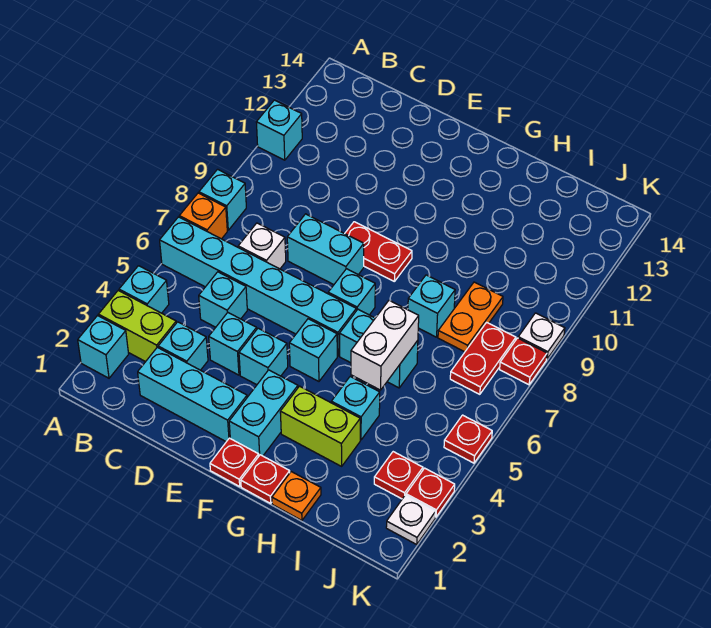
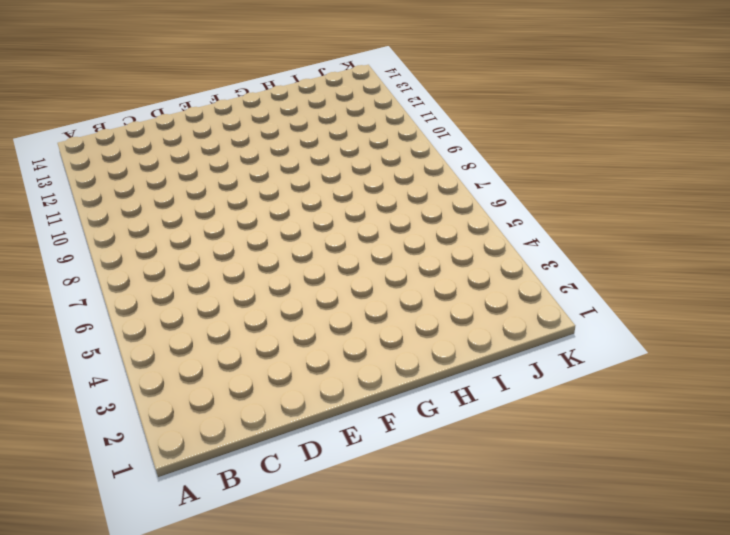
none -> cyan brick A2 level 1
none -> lime brick A3:B3 level 1
none -> cyan brick A4 level 1
none -> cyan brick A6:F6 level 1

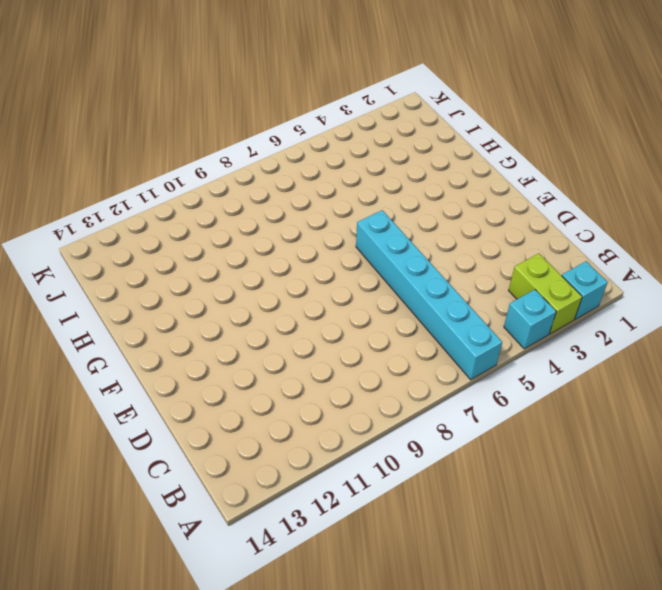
none -> orange brick A7 level 1
none -> cyan brick A8 level 1
none -> cyan brick A11 level 1
none -> cyan brick C2:E2 level 1

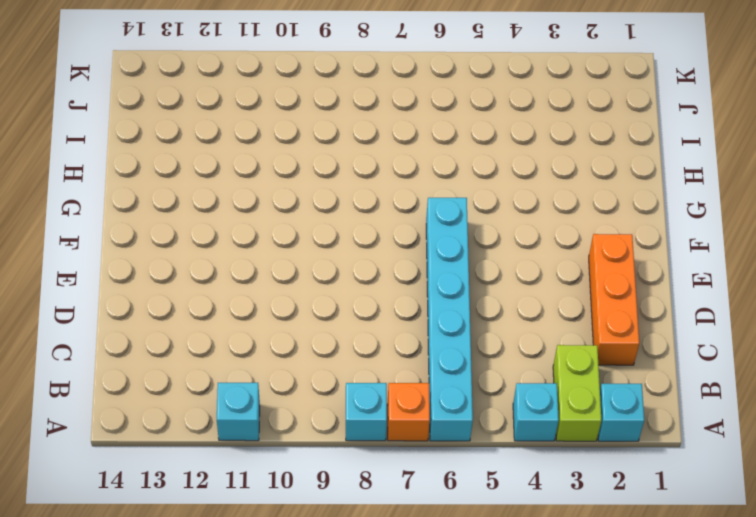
orange brick C2:E2 level 1 -> cyan brick C2:E2 level 1
none -> cyan brick C3 level 1
none -> cyan brick C5 level 1
none -> white brick C7 level 1
none -> cyan brick D4 level 1

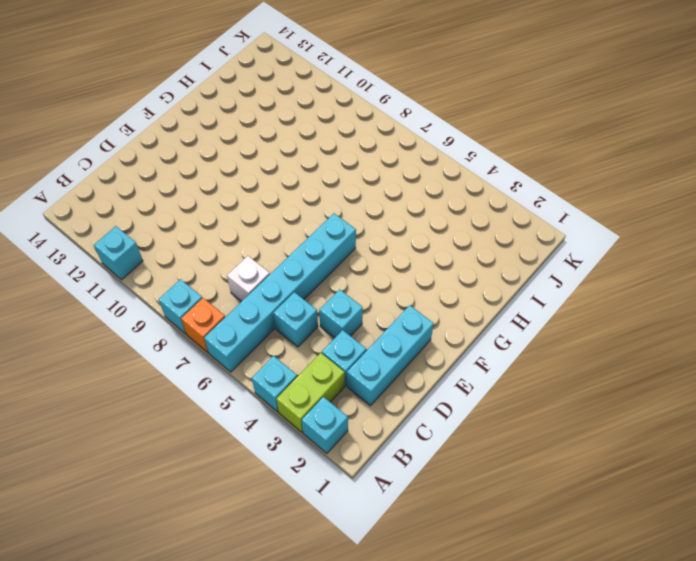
none -> cyan brick D8:E8 level 1
none -> cyan brick E4 level 1
none -> red plate E9:F9 level 1
none -> red plate F1 level 1

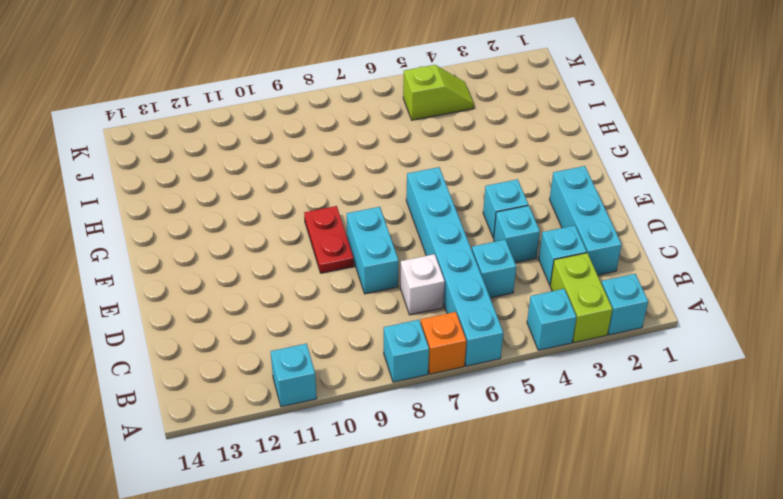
lime slope J4:J5 level 1 top 5 -> none
none -> red plate F1 level 1
none -> cyan brick F2:F3 level 1
none -> cyan brick F5 level 1
none -> cyan brick F7 level 1

